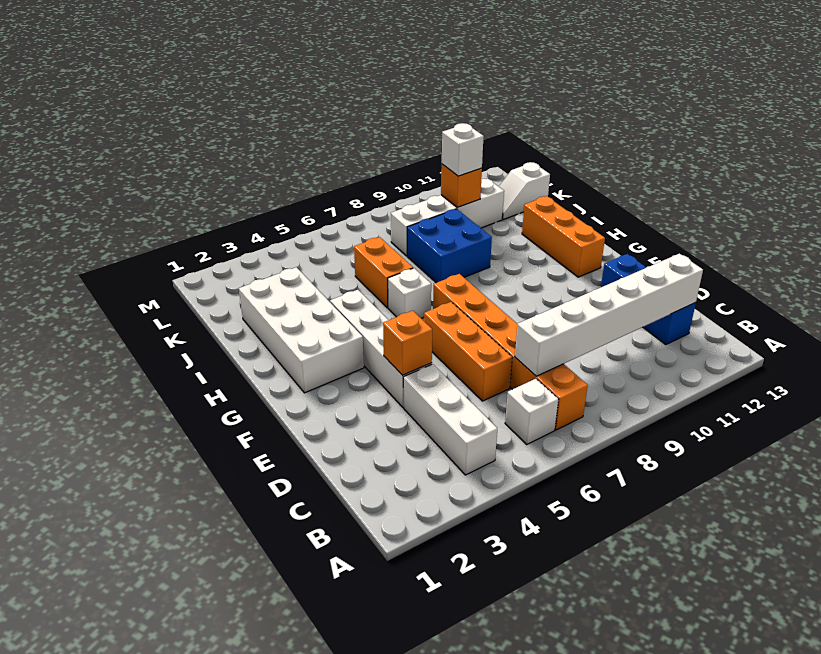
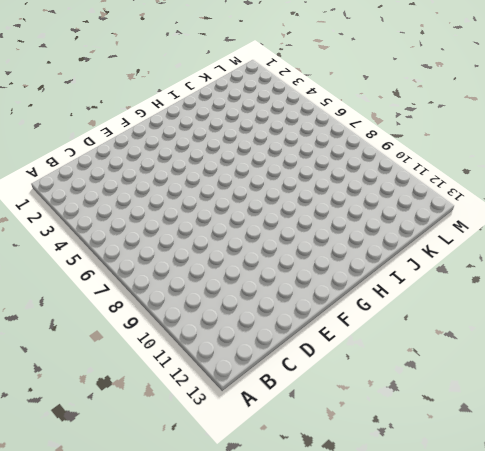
none -> white brick B4:D4 level 1
none -> white brick B6 level 1
none -> orange brick B7:G7 level 1

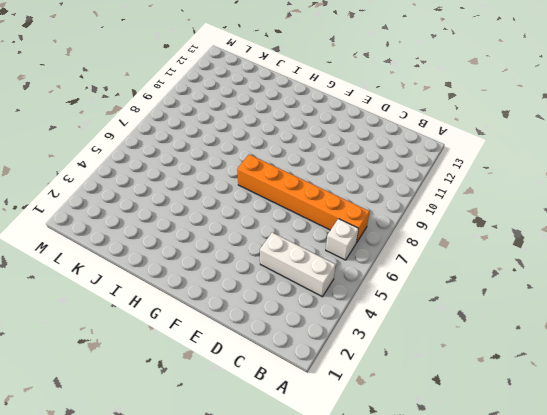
none -> blue brick C12:E12 level 1
none -> orange brick D6:F6 level 1
none -> white brick E4:H4 level 1

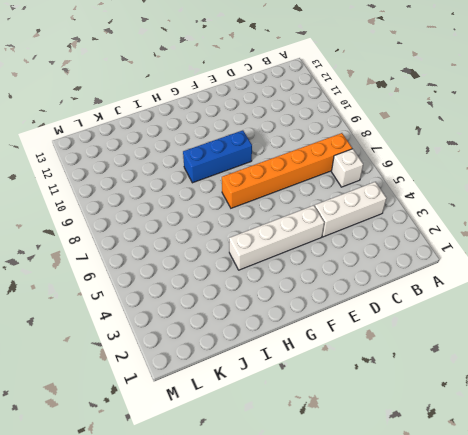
blue brick F9:H9 level 1 -> blue brick C12:E12 level 1
none -> orange brick D6:F6 level 1
none -> white brick G2:J3 level 1
none -> orange brick G12:I12 level 1

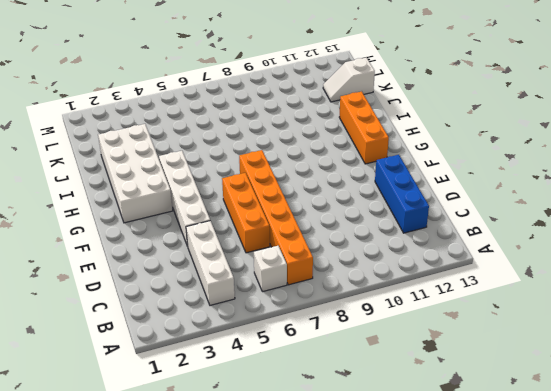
none -> white brick H6 level 1
none -> orange brick I6:J6 level 1
none -> blue brick I8:J9 level 1

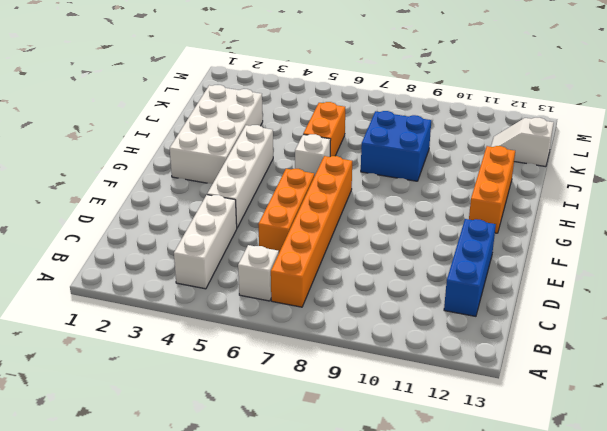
none -> white brick K8:K11 level 1
none -> white brick C7:C12 level 2
none -> orange brick E4 level 2

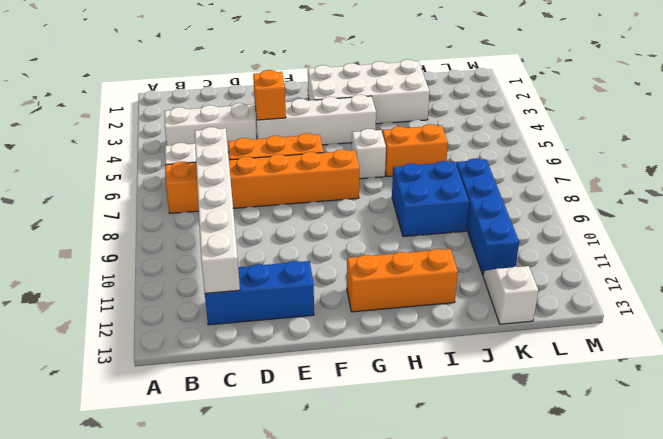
blue brick K8:K11 level 1 -> white brick K8:K11 level 1
none -> orange brick K10 level 2
none -> white brick K10 level 3

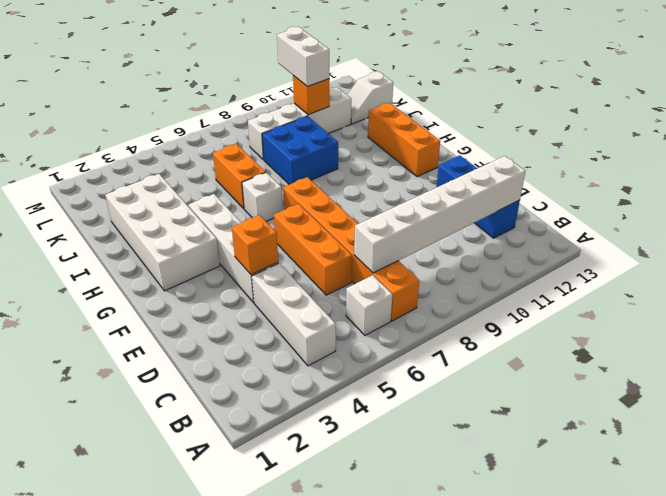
white brick K10:L10 level 3 -> white brick K10 level 3

